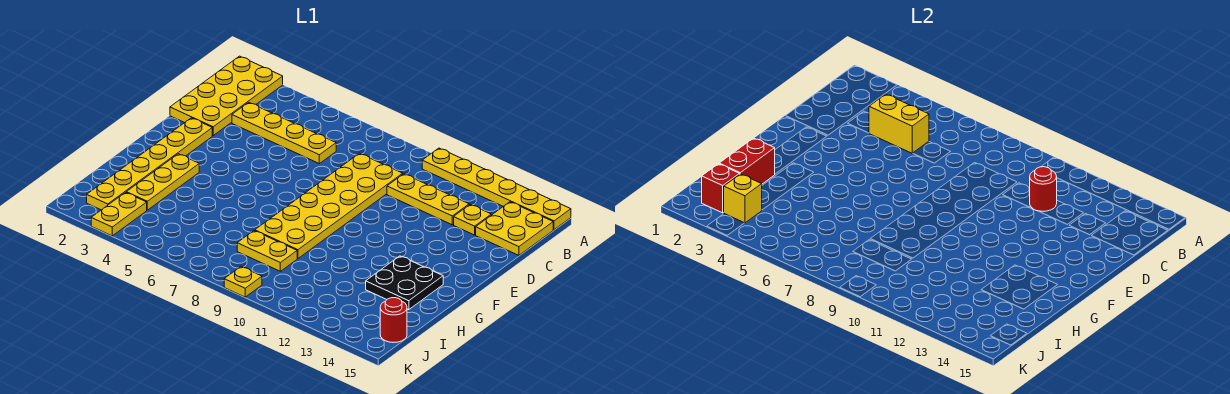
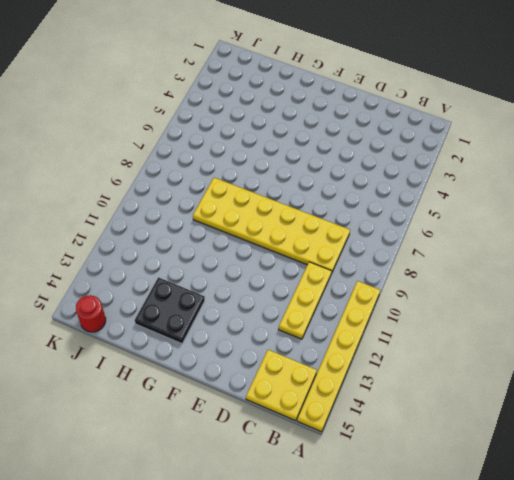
none -> yellow plate A1:D2 level 1
none -> yellow plate C3:C6 level 1
none -> yellow plate C13 level 1

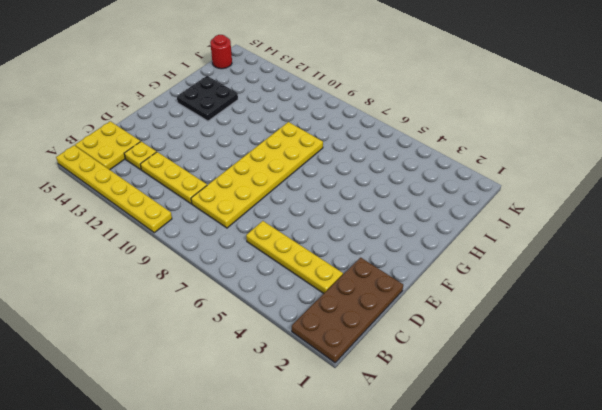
brown plate A1:D2 level 1 -> yellow plate A1:D2 level 1
none -> yellow plate E2:J2 level 1
none -> yellow plate G3:I3 level 1
none -> yellow plate I8:I9 level 1

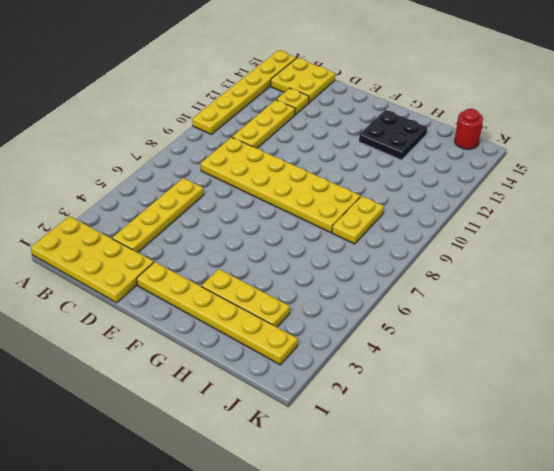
none -> yellow plate J3:K3 level 1
none -> yellow plate K9 level 1
none -> yellow brick C4:C5 level 2

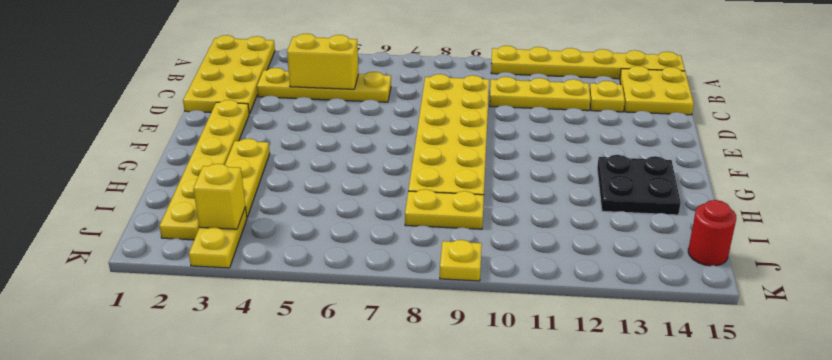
none -> red round brick C11 level 2
none -> red brick H2:I2 level 2
none -> red brick J2 level 2

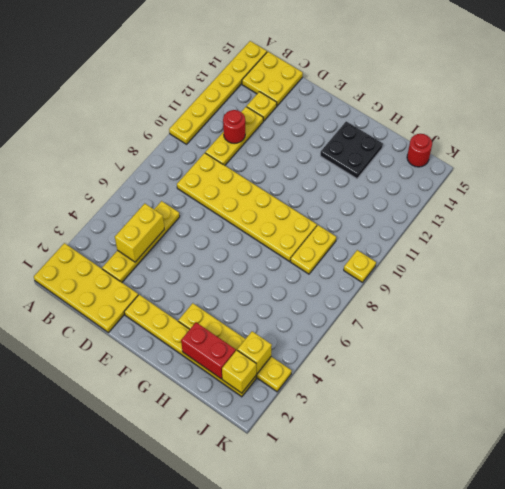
yellow brick J2 level 2 -> red brick J2 level 2

